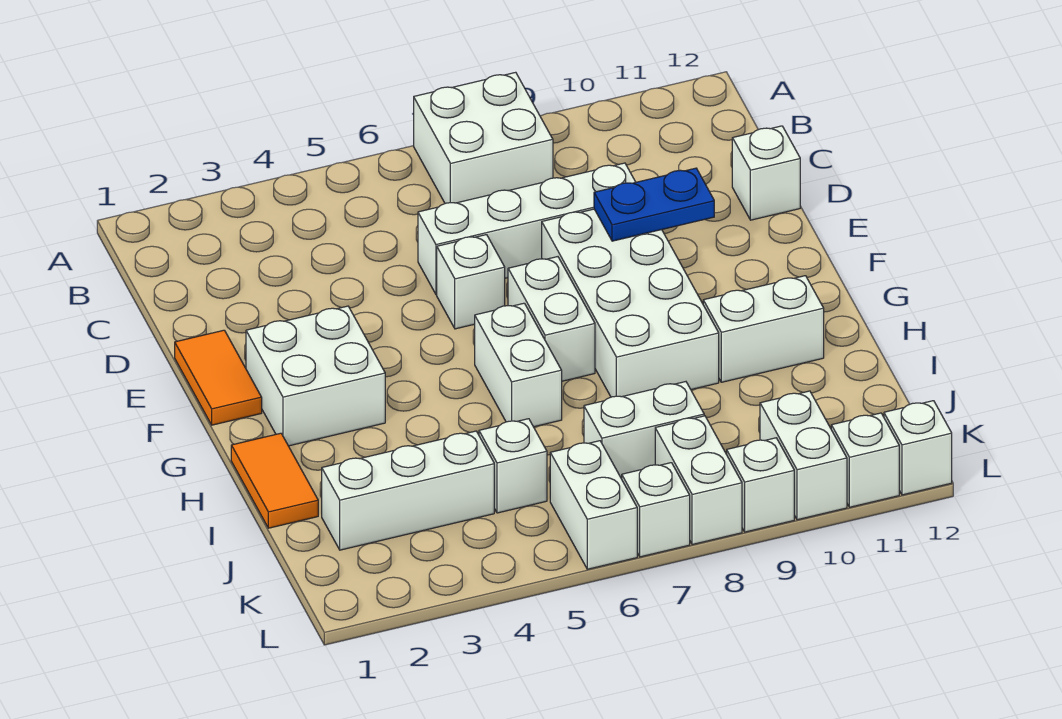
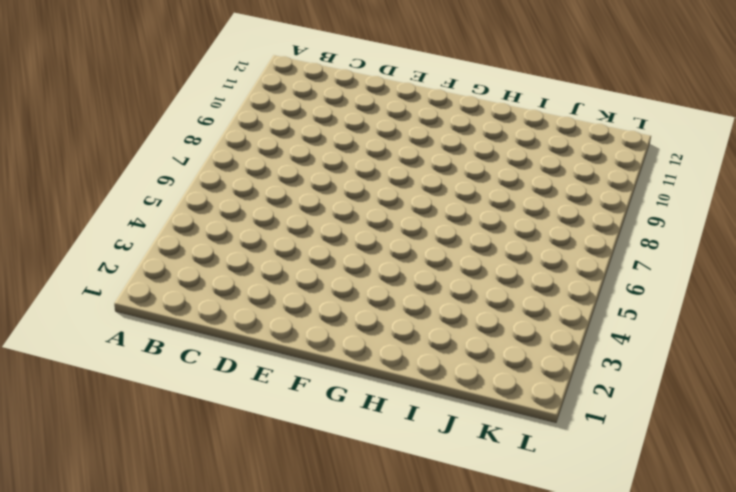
none -> white brick A7:B8 level 1
none -> white brick D6:D9 level 1
none -> white brick D12 level 1

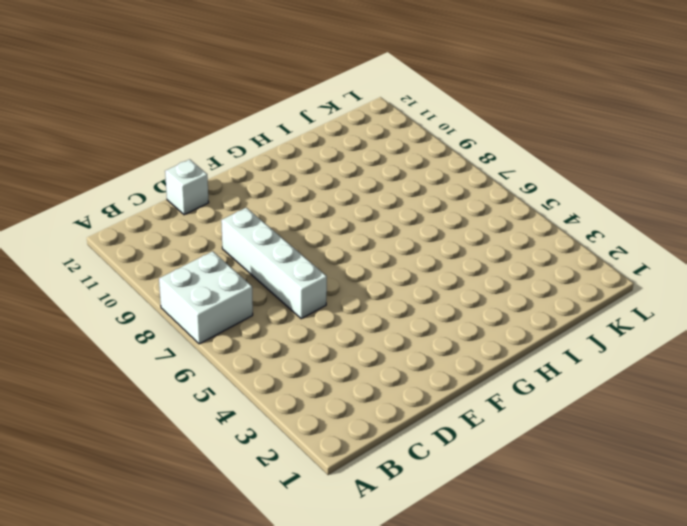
none -> orange tile E1:F1 level 1
none -> white brick E6 level 1
none -> white brick E8:H9 level 1

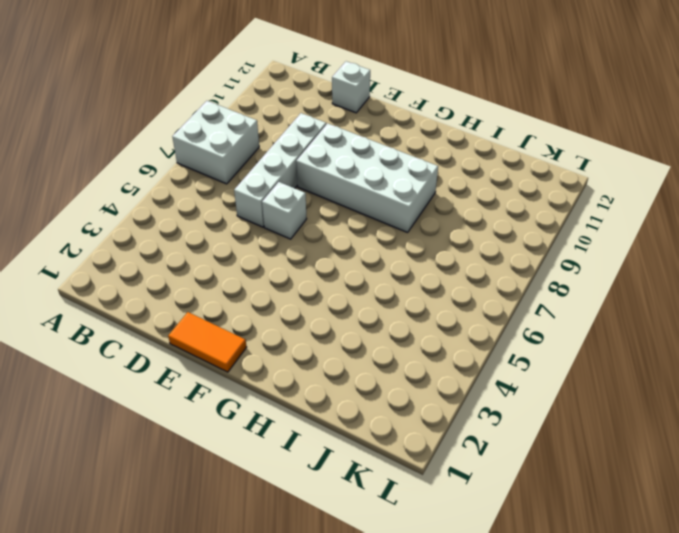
none -> white brick F2:G3 level 1
none -> white brick F7:G7 level 1
none -> white brick G6:H6 level 1

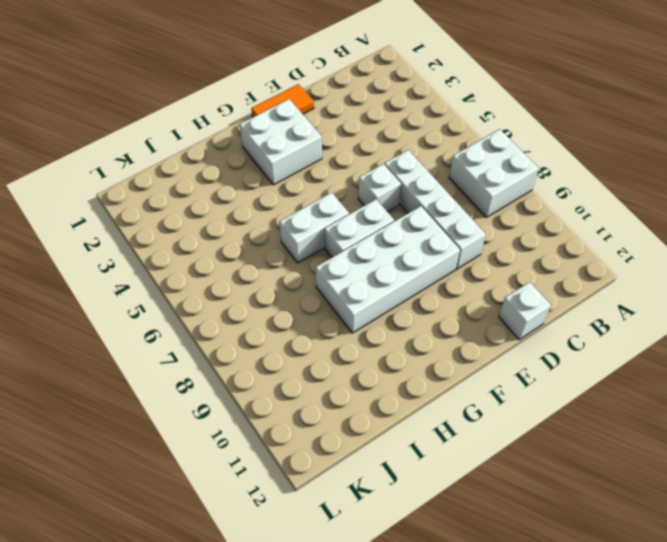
none -> orange tile H1:I1 level 1
none -> white brick H10:H11 level 1
none -> white brick J2:J4 level 1

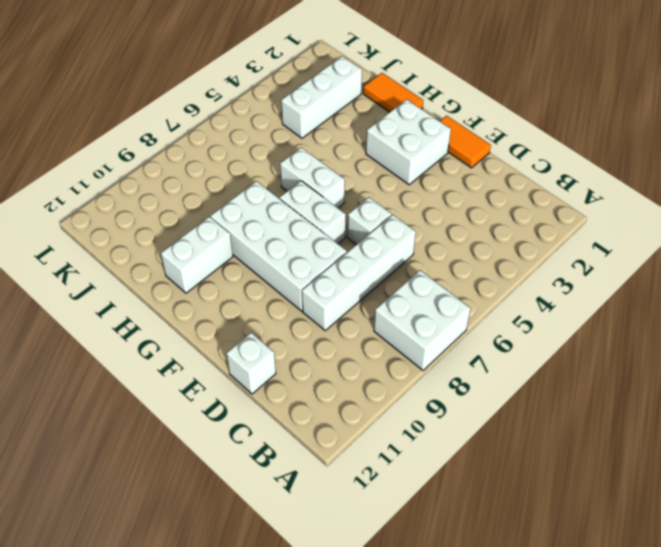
none -> white brick J5 level 1
none -> white brick J7:J8 level 1
none -> white brick K6:L6 level 1

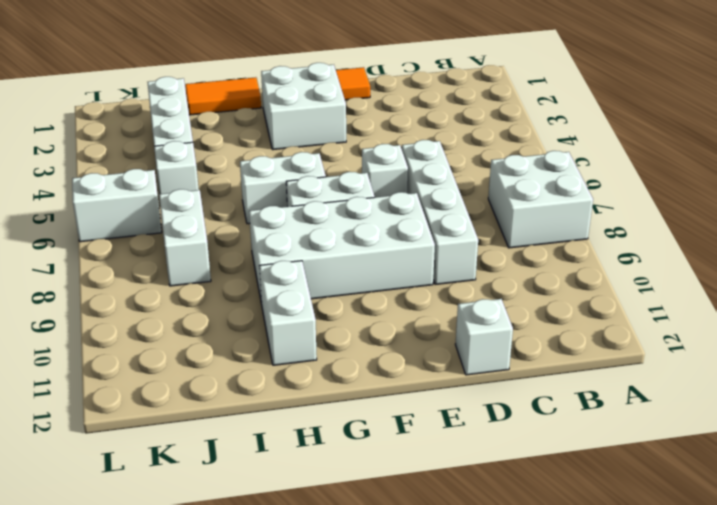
none -> white brick K8:L8 level 1
none -> white brick K10:L10 level 1
none -> white brick L7 level 1

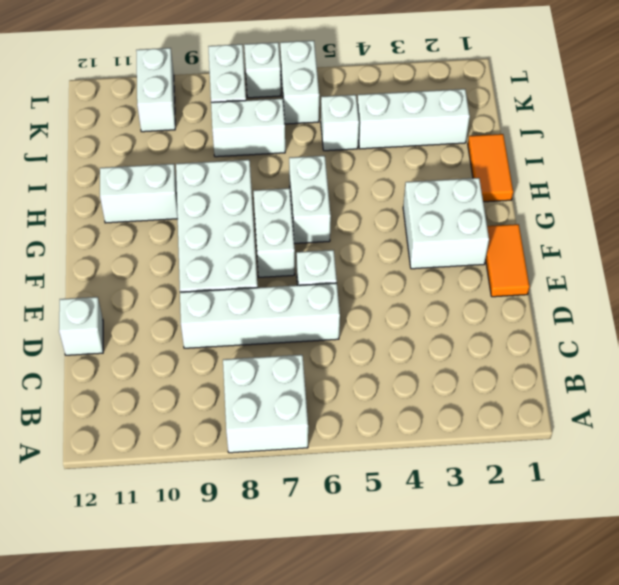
none -> white brick L9 level 1
none -> white brick L11 level 1
none -> white brick L12 level 1

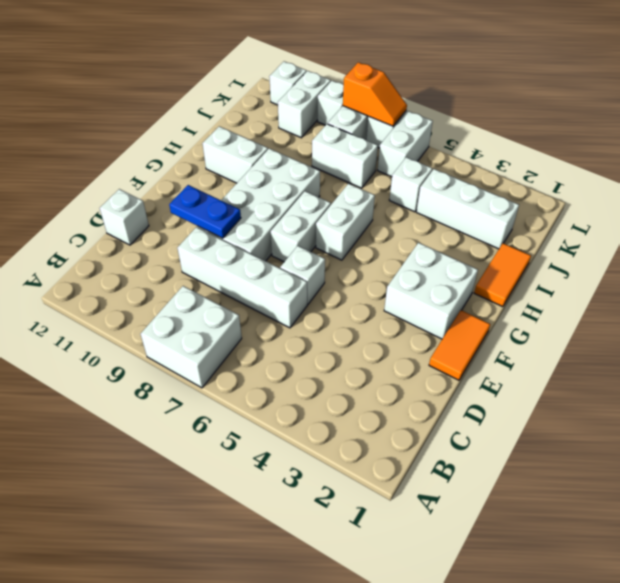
orange slope L7:L8 level 2 top 8 -> none
none -> white brick L12 level 1

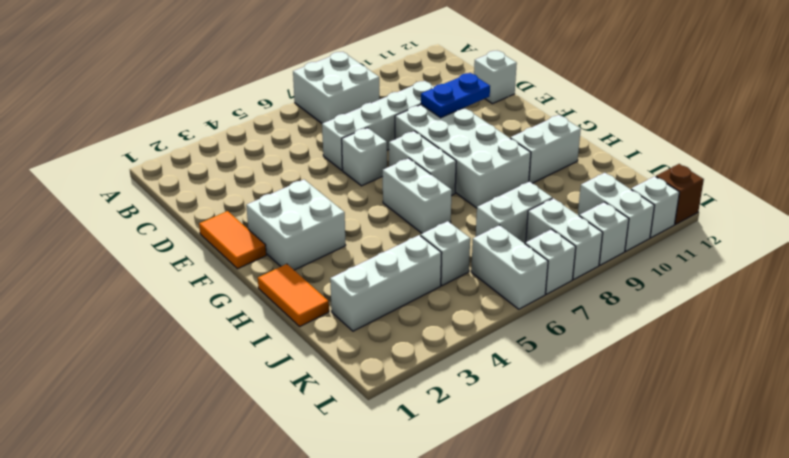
brown brick L12 level 1 -> white brick L12 level 1

